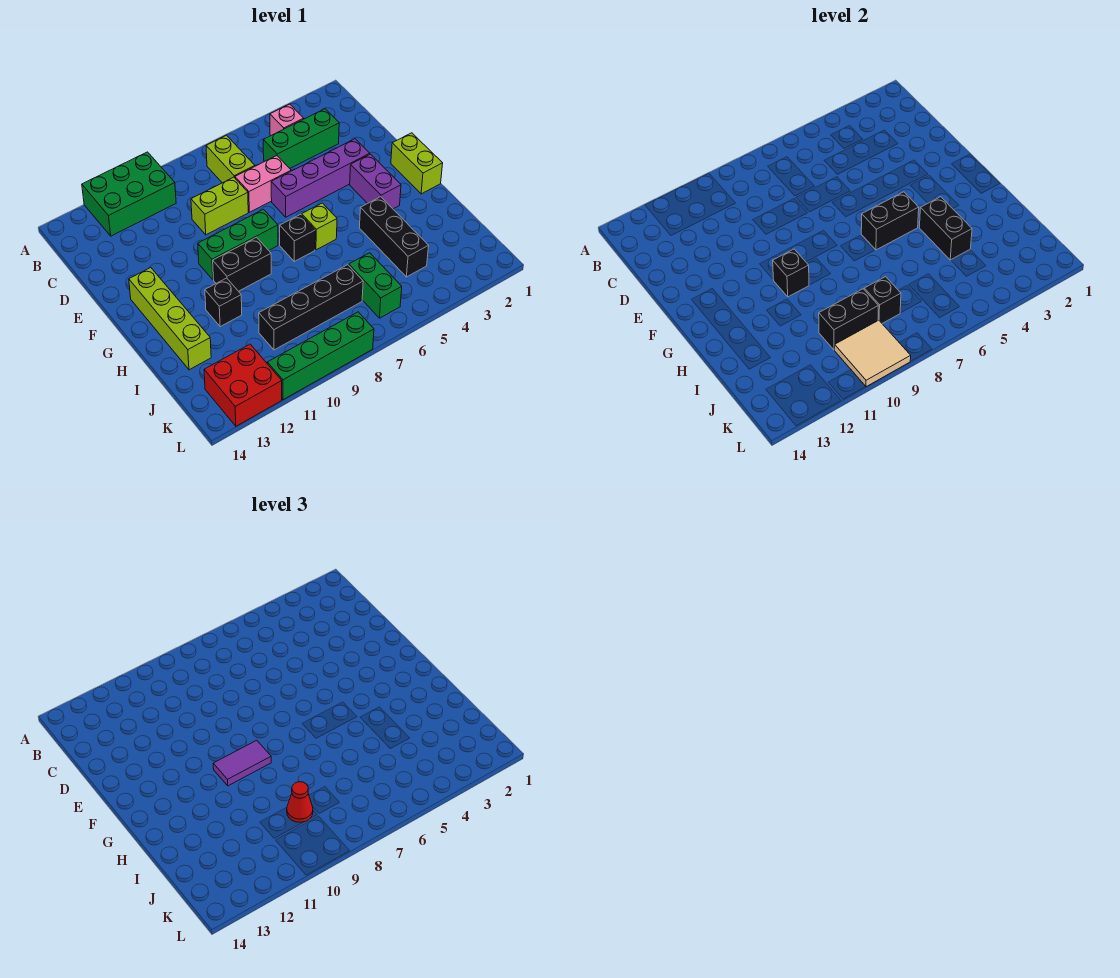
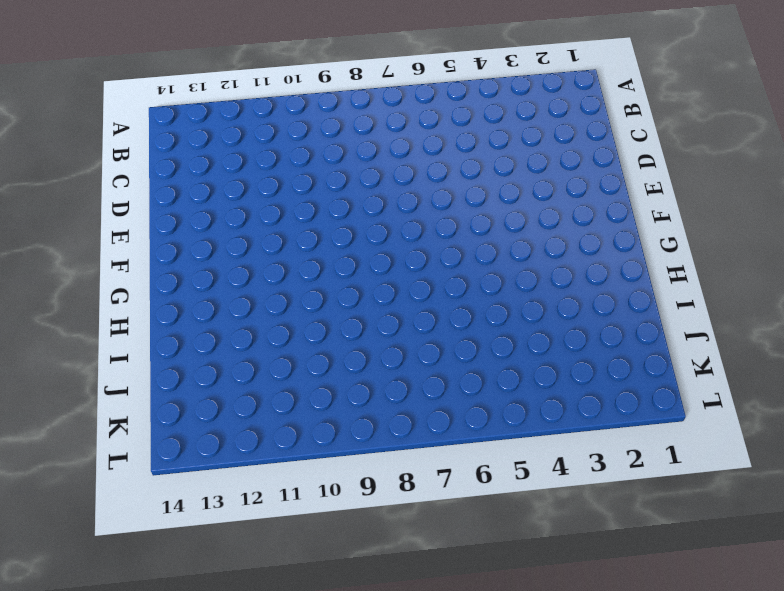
none -> green brick A10:B12 level 1
none -> pink brick B4 level 1
none -> lime brick B7:C7 level 1

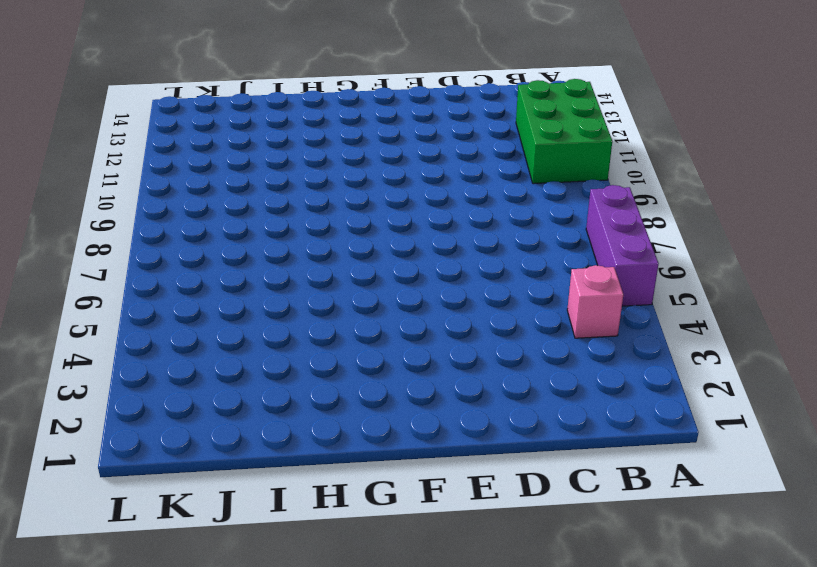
purple brick A5:A7 level 1 -> none
none -> lime brick B7:C7 level 1
none -> green brick C3:C5 level 1
none -> pink brick D6:D7 level 1

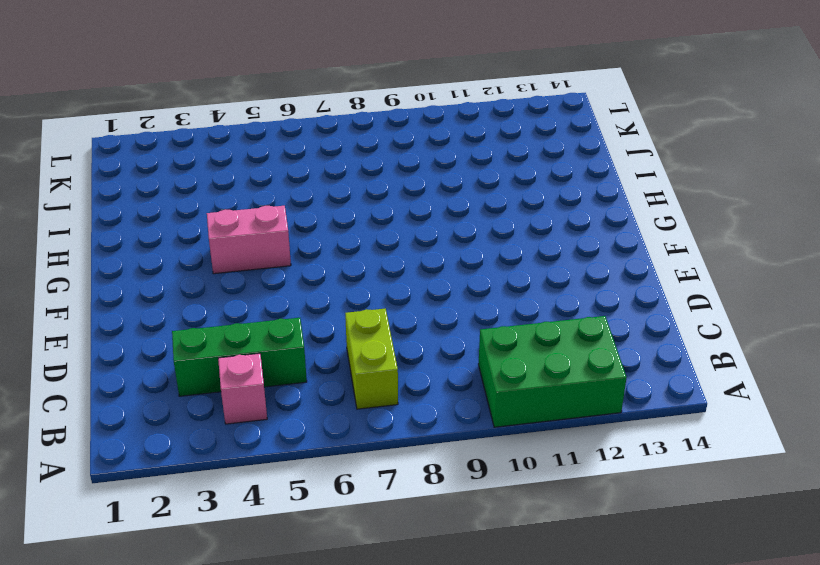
pink brick G4:G5 level 1 -> pink brick D6:D7 level 1
none -> lime brick D8:D9 level 1
none -> purple brick E3:E6 level 1
none -> lime brick F1:G1 level 1

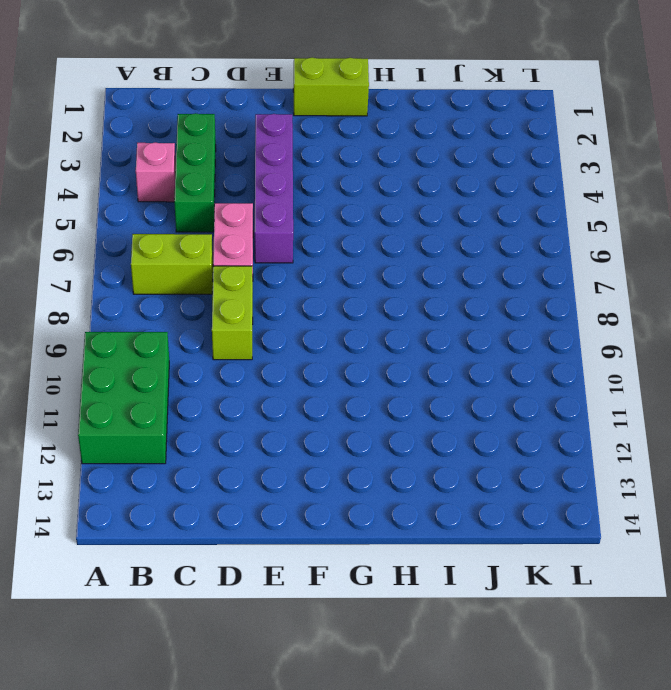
none -> purple brick F3:G3 level 1
none -> green brick F8:F10 level 1
none -> lime brick F13:I13 level 1

